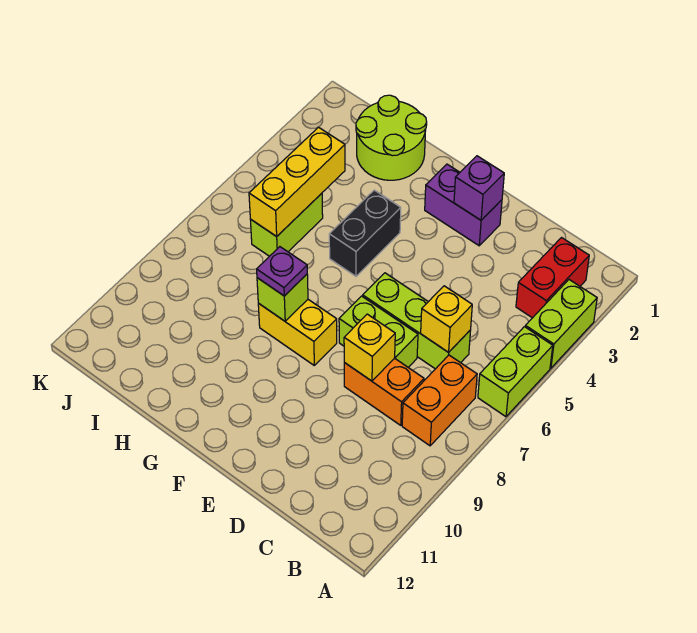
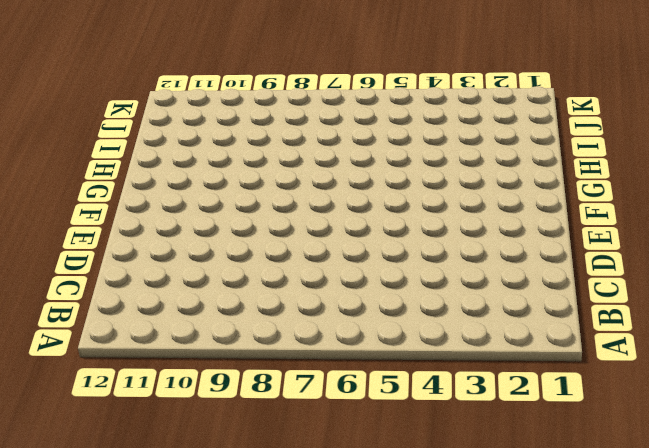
none -> lime brick A3:A4 level 1
none -> lime brick A5:A6 level 1
none -> red brick B2:B3 level 1

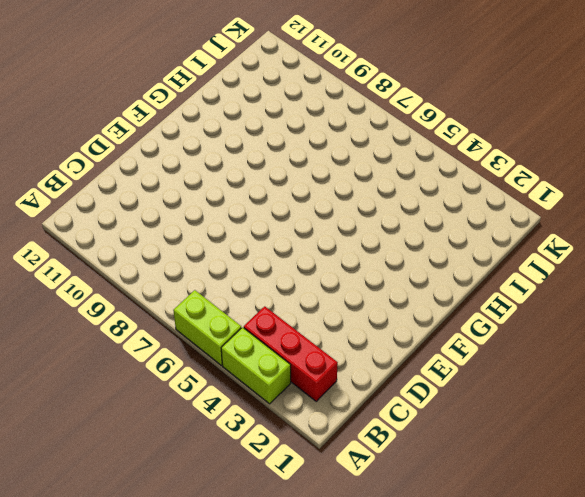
red brick B2:B4 level 1 -> red brick B2:B3 level 1
none -> orange brick B7:B8 level 1
none -> lime brick C6:E6 level 1
none -> orange brick C8:D8 level 1

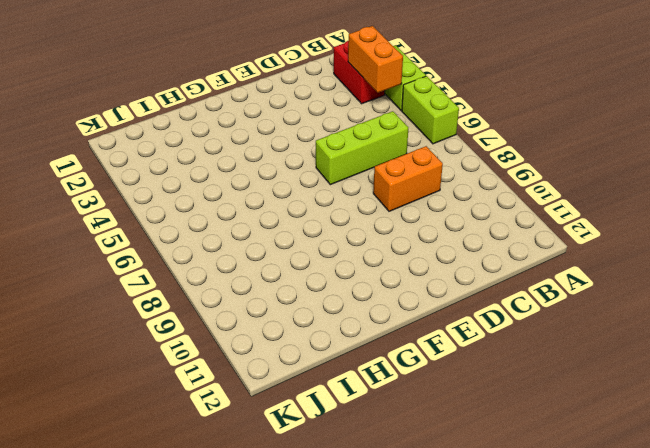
orange brick B3:B4 level 2 -> orange brick B7:B8 level 1
none -> lime brick D7:E7 level 1
none -> purple brick E2:F2 level 1
none -> yellow brick F8:G8 level 1

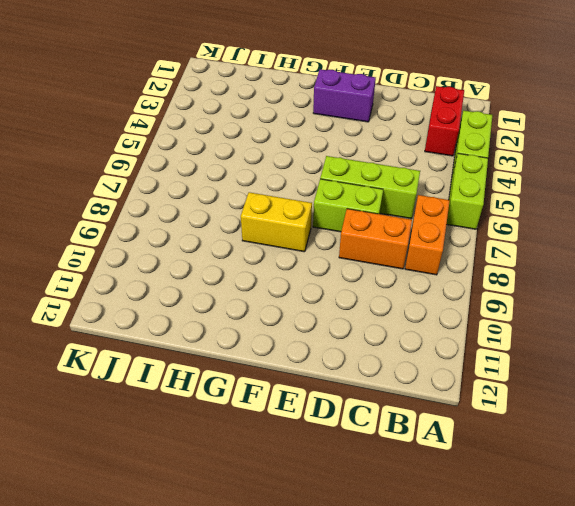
none -> black brick G4:G5 level 1
none -> lime round brick H1:I2 level 1
none -> lime brick I5:I6 level 1

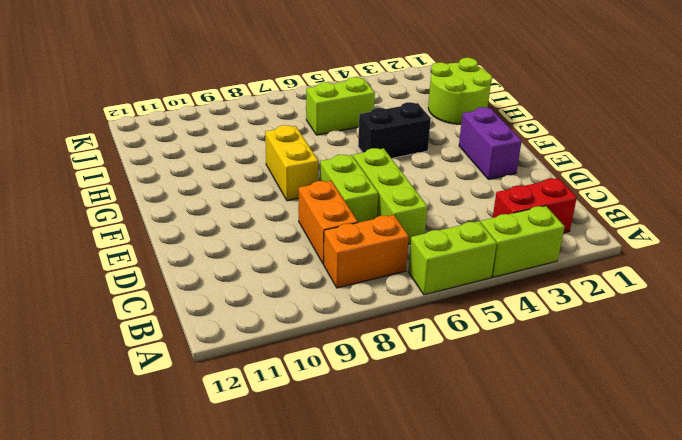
none -> yellow brick C6 level 2
none -> yellow brick D8 level 2
none -> purple brick E2 level 2

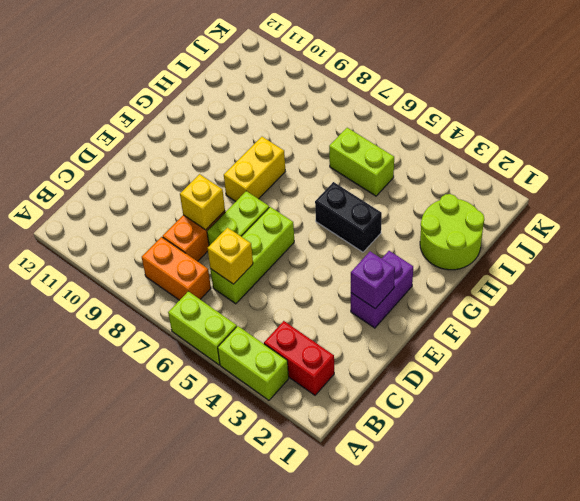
none -> lime brick G8 level 2
none -> yellow brick I4:I6 level 2
none -> purple plate G8 level 3

